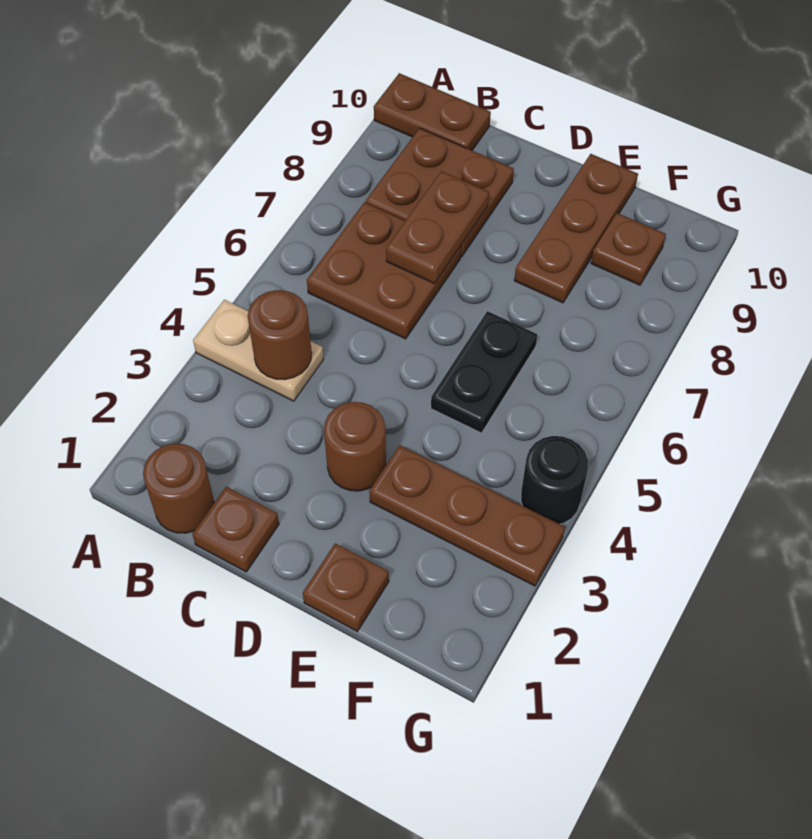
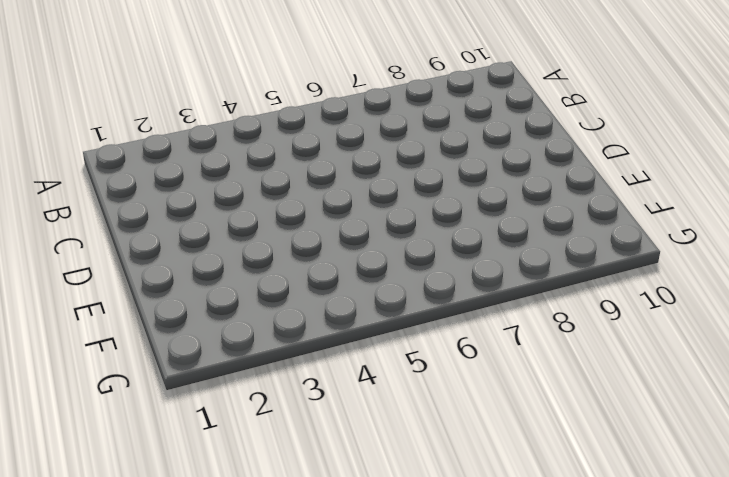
none -> tan plate A4:B4 level 1
none -> brown plate A10:B10 level 1
none -> brown round brick B1 level 1

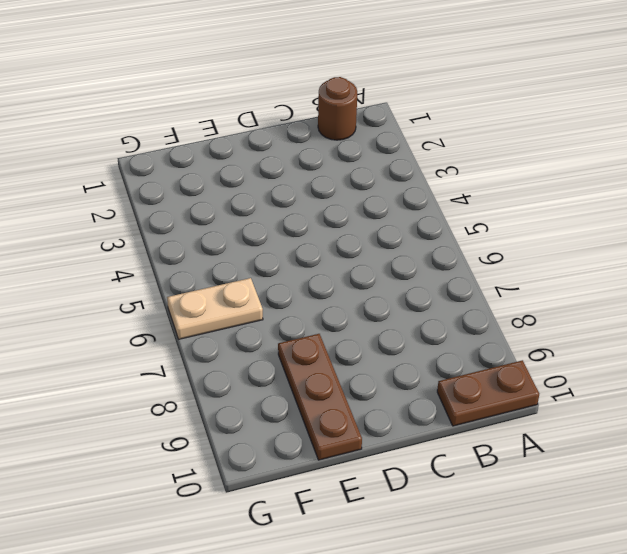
tan plate F6:G6 level 1 -> tan plate A4:B4 level 1
none -> brown plate B6:C7 level 1
none -> brown plate B8:C9 level 1
none -> brown plate C1 level 1

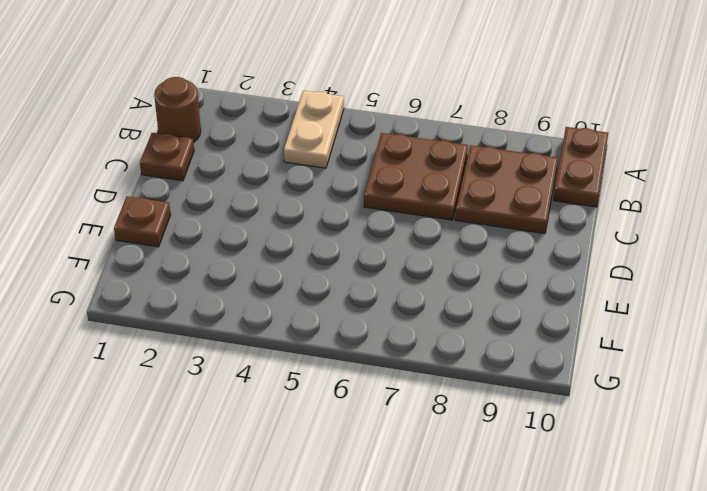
none -> brown round brick D3 level 1
none -> brown plate E3:G3 level 1
none -> black plate E5:E6 level 1

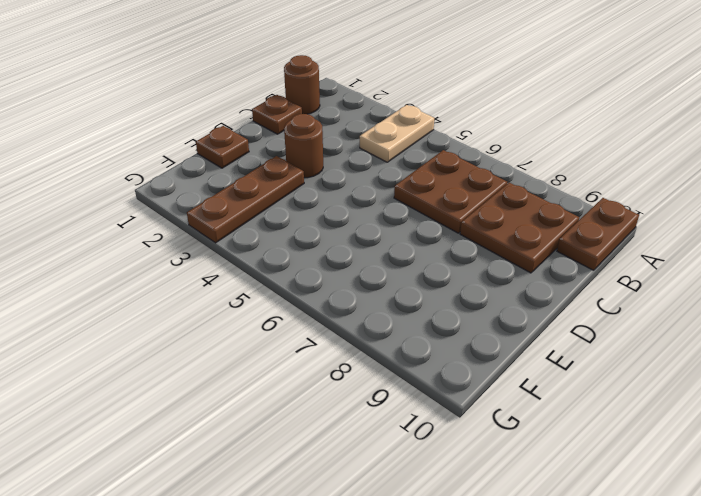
none -> black plate E5:E6 level 1
none -> brown plate E8:E10 level 1
none -> brown plate F9 level 1

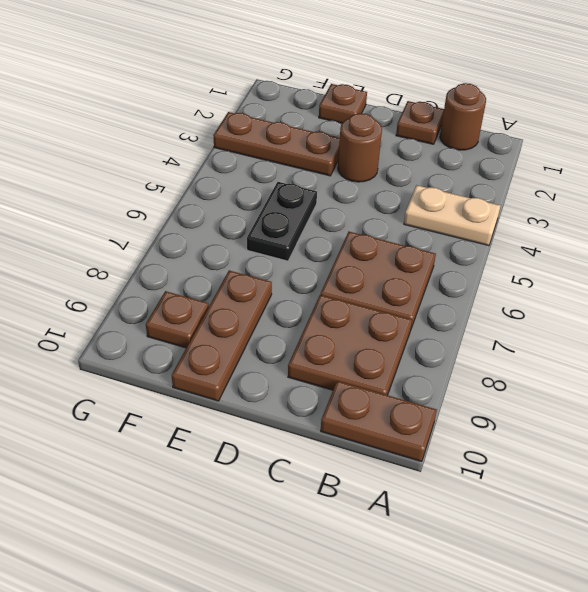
none -> black round brick G4 level 1
none -> brown round brick B4 level 2
none -> brown plate C7:C8 level 2

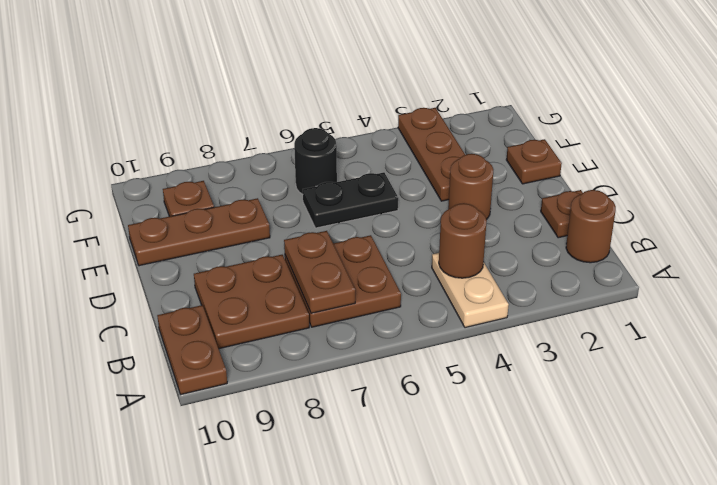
brown plate B7:C7 level 2 -> brown plate C7:C8 level 2
black round brick F6 level 1 -> black round brick G4 level 1

